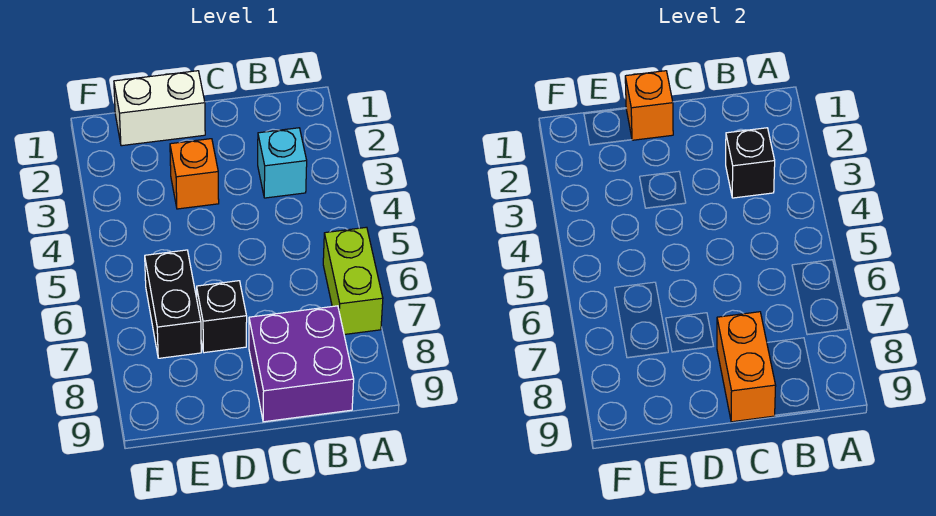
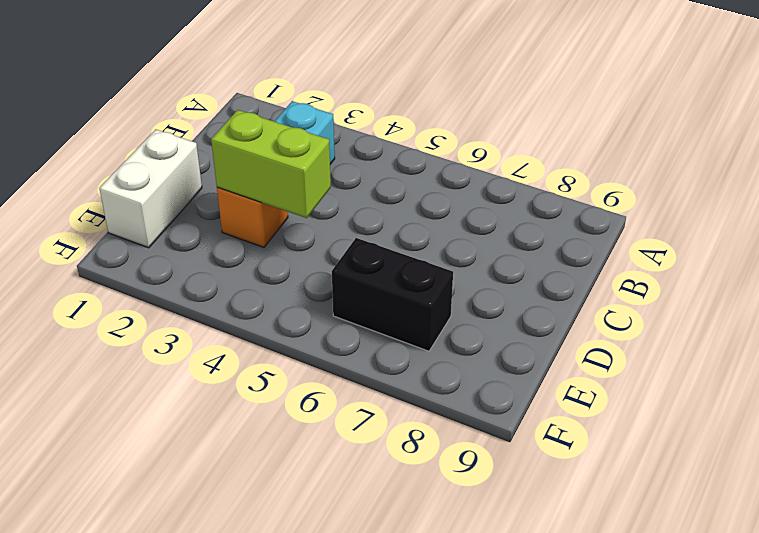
lime brick D3:D4 level 2 -> lime brick A6:A7 level 1
none -> purple brick B8:C9 level 1
none -> black brick D7 level 1

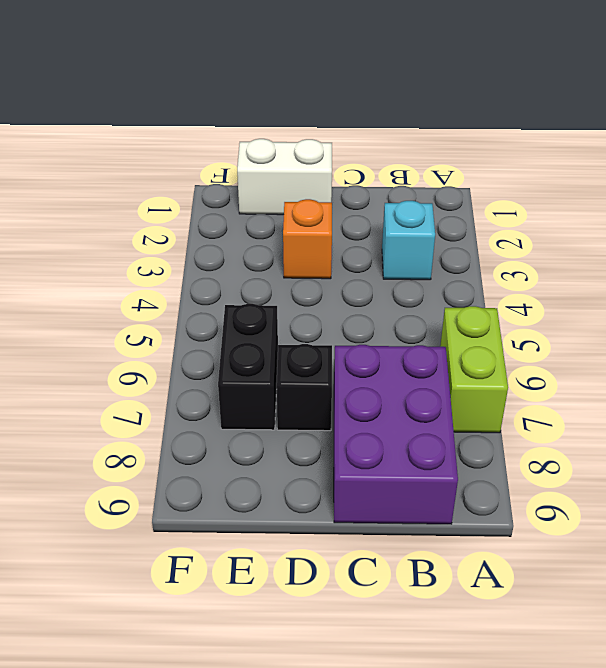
purple brick B7:C9 level 1 -> purple brick B8:C9 level 1
none -> black brick B3 level 2
none -> orange brick C8:C9 level 2

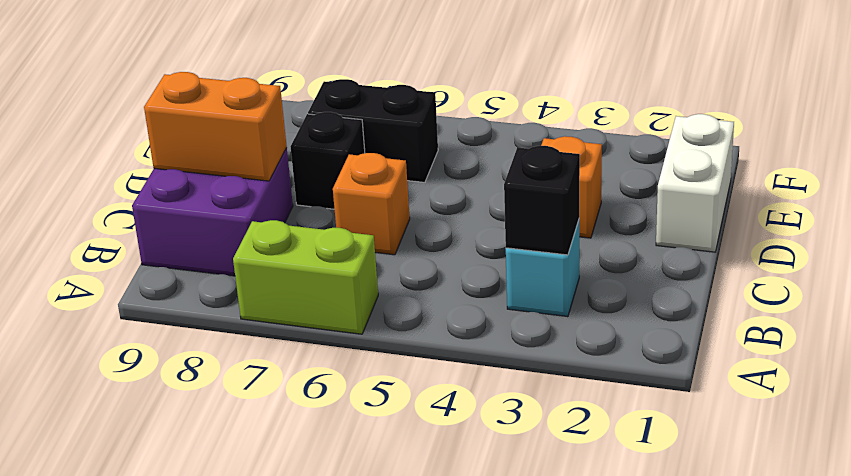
orange brick C6 level 1 -> orange brick D1 level 2

